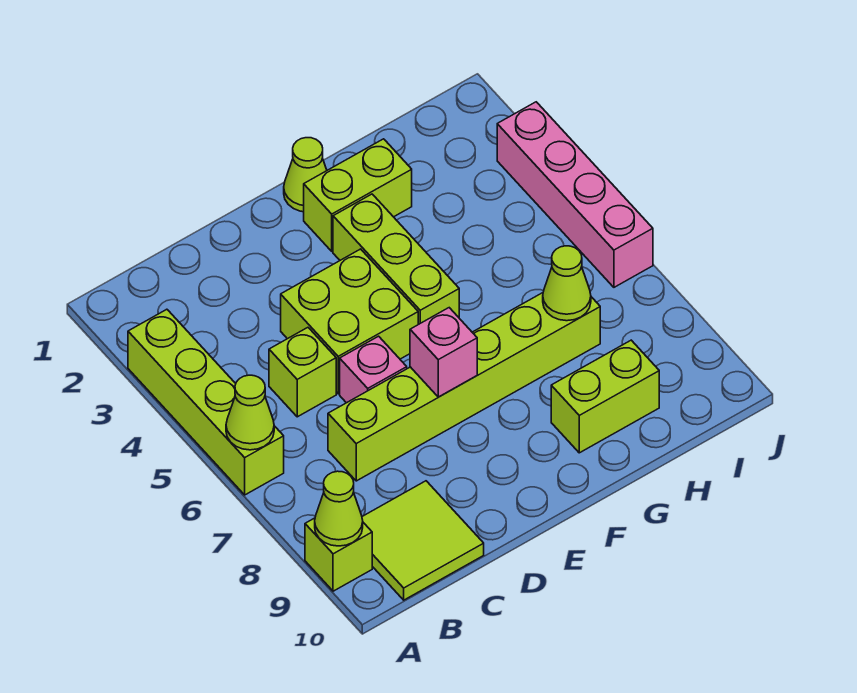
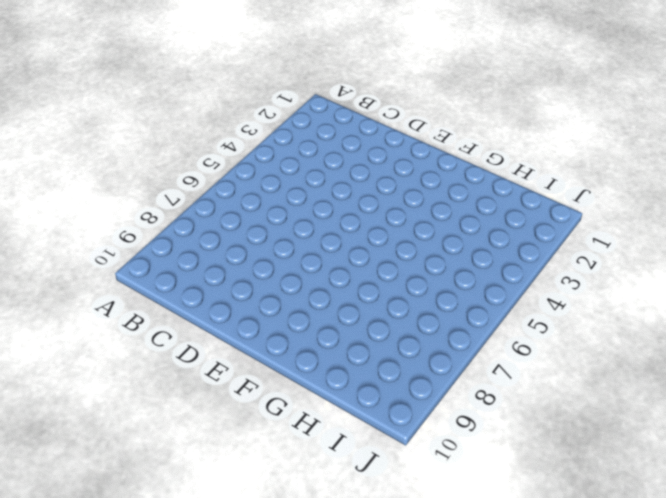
none -> lime brick A3:A6 level 1
none -> lime brick A9 level 1
none -> lime tile B9:C10 level 1

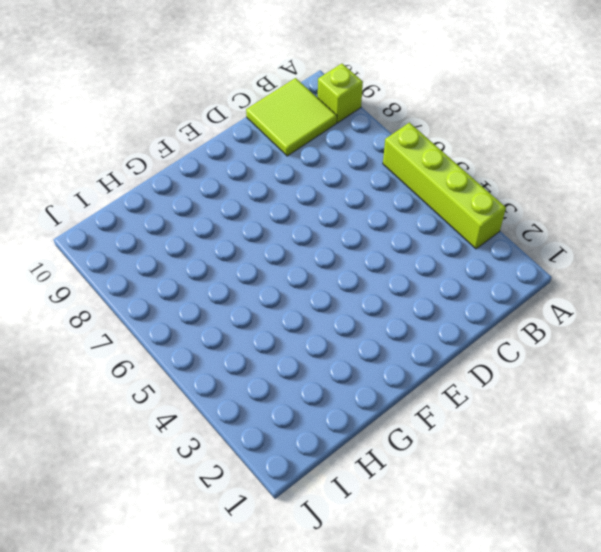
none -> lime brick C5 level 1
none -> lime brick C7:H7 level 1
none -> lime brick D4:E5 level 1

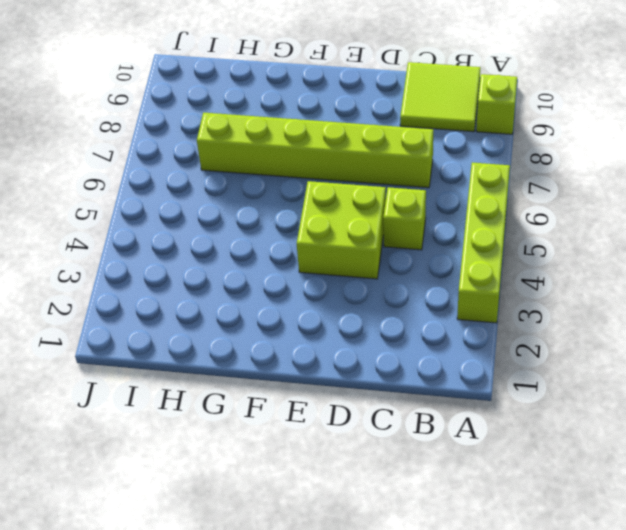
none -> pink brick D6 level 1
none -> lime cone F1 level 1
none -> lime brick F2:G2 level 1

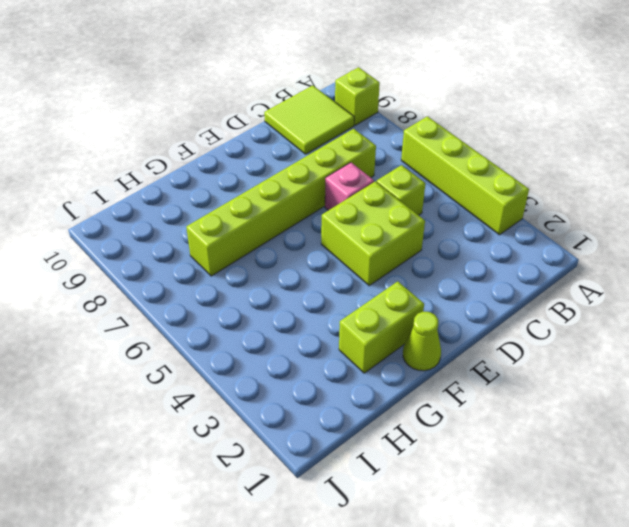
none -> lime brick F3:F5 level 1
none -> lime brick G9:H9 level 1
none -> pink brick J3:J6 level 1

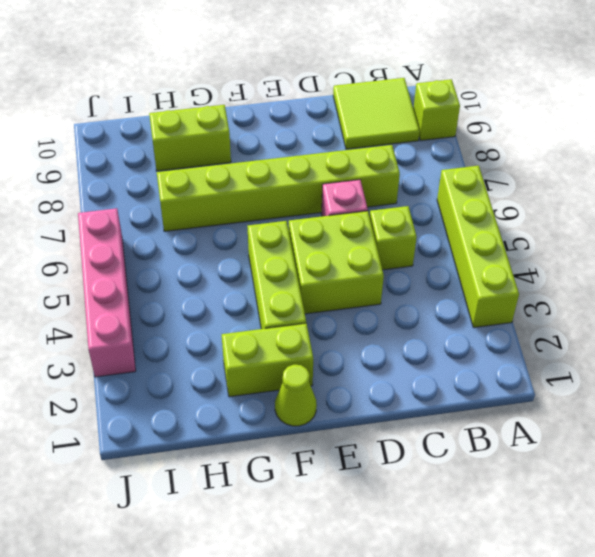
none -> lime cone A6 level 2
none -> lime cone A9 level 2
none -> pink brick E7 level 2

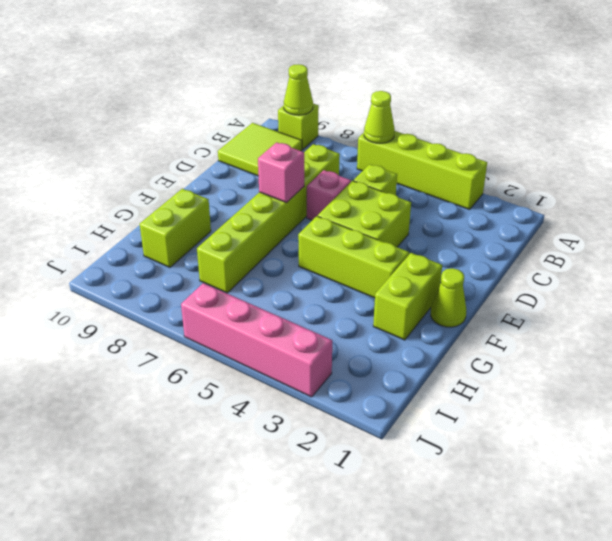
none -> lime cone H7 level 2

